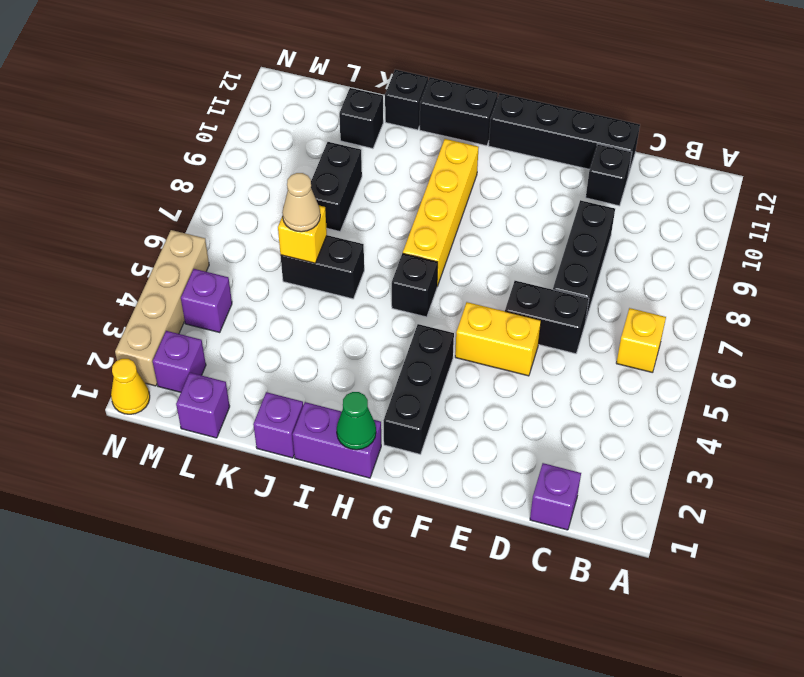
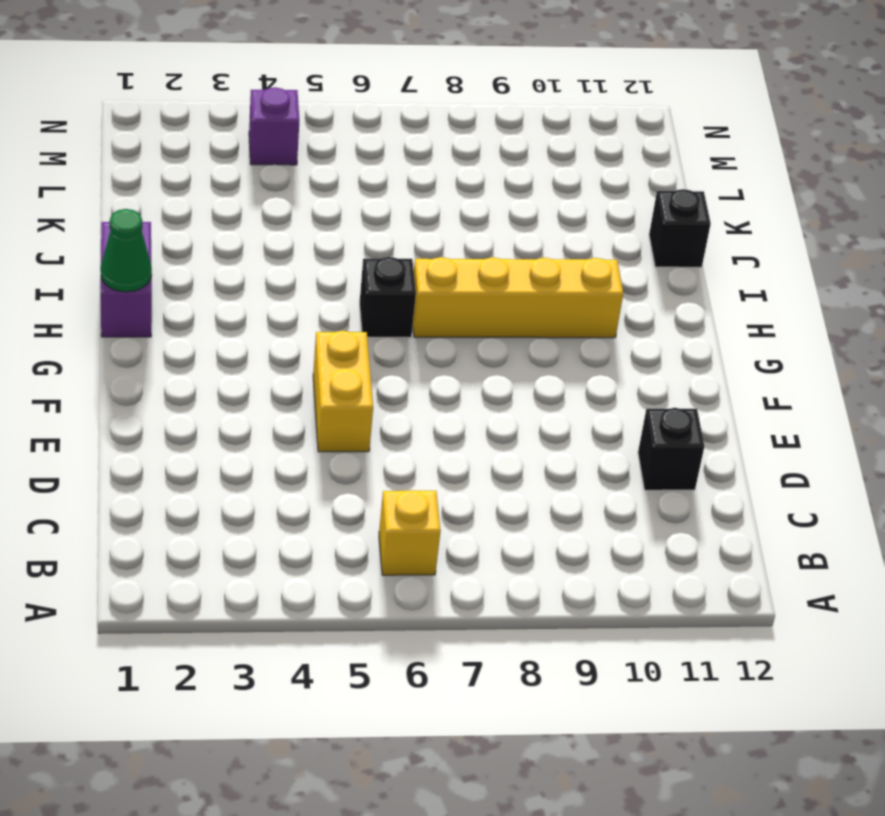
none -> purple brick C1 level 1
none -> black brick D6:E6 level 1
none -> black brick D7:D9 level 1

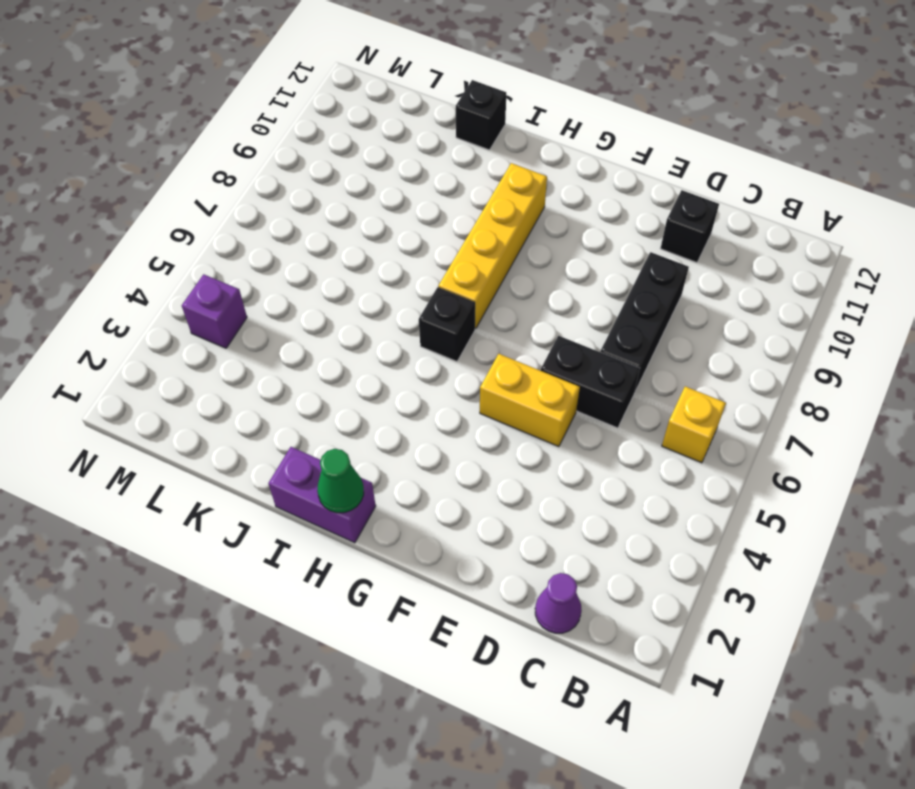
purple cone C1 level 1 -> purple brick C1 level 1
none -> black brick D12:G12 level 1
none -> black brick G2:G4 level 1
none -> black brick H12:I12 level 1

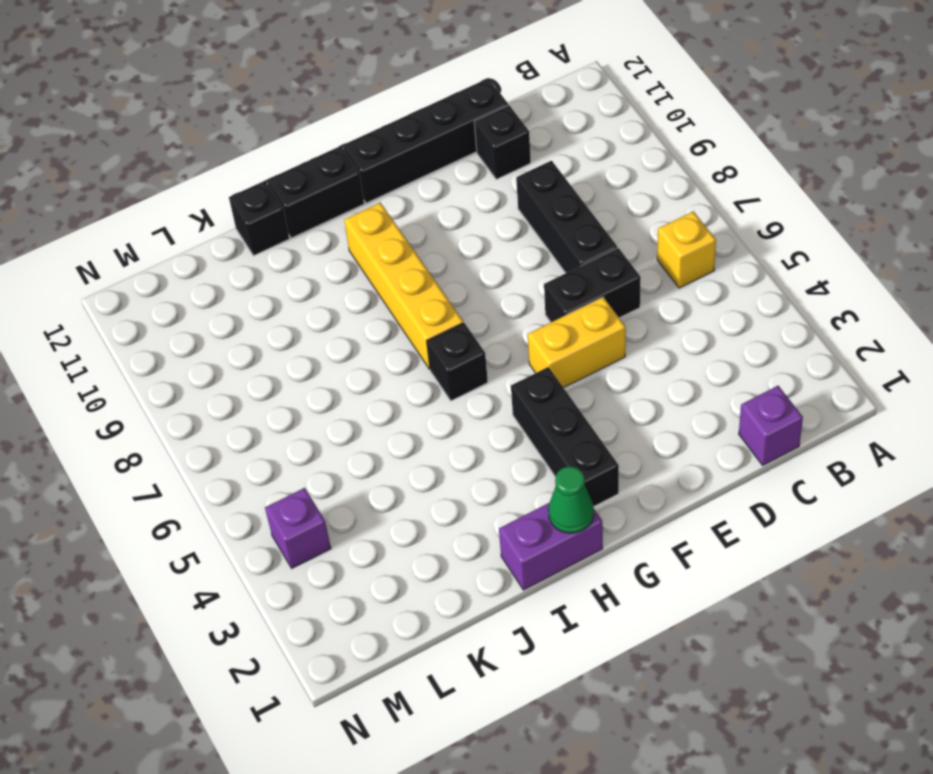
none -> purple brick J1 level 1
none -> black brick J6:K6 level 1
none -> black brick K8:K9 level 1

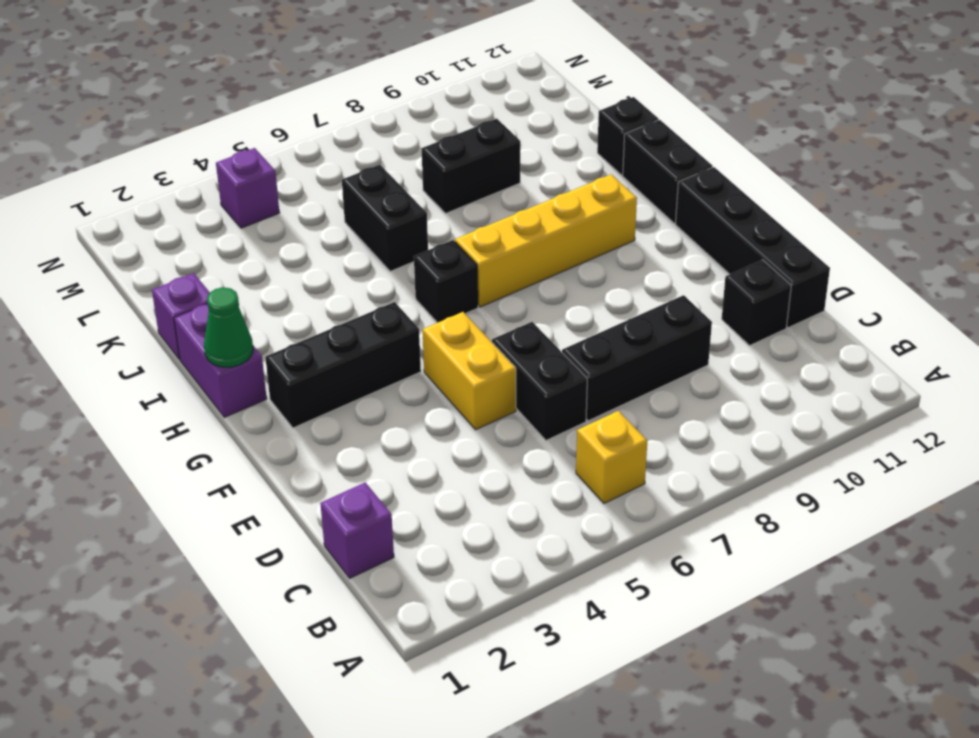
none -> black brick K11 level 1
none -> purple brick L1 level 1
none -> purple brick M2 level 1

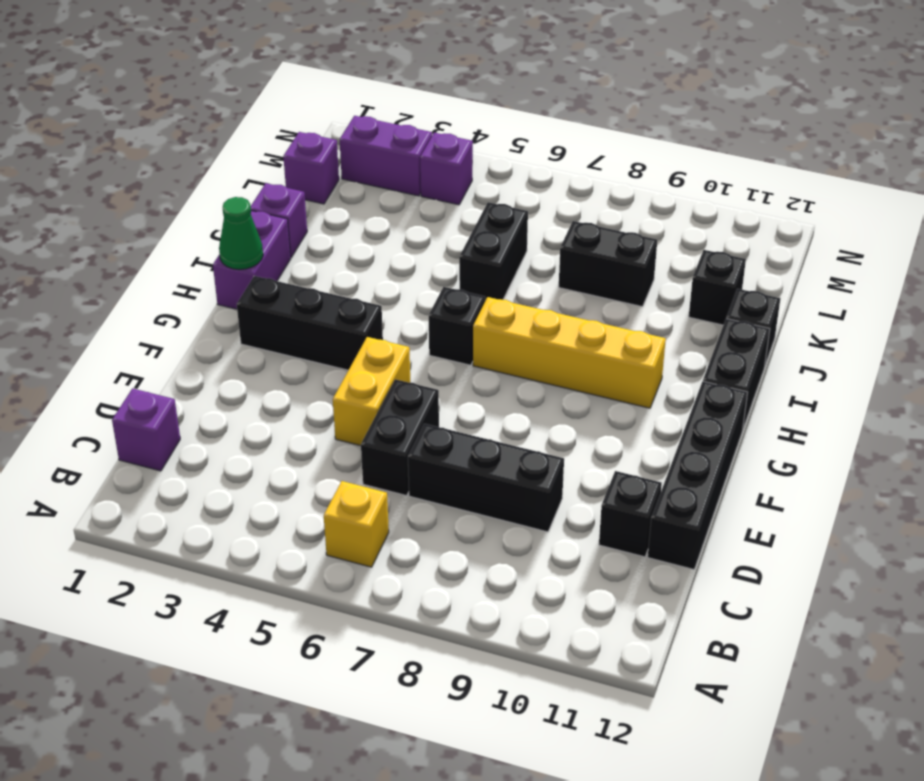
purple brick M2:M3 level 1 -> purple brick M2 level 1
none -> yellow cone N1 level 1
none -> tan brick N2:N5 level 1
none -> yellow brick K6 level 2

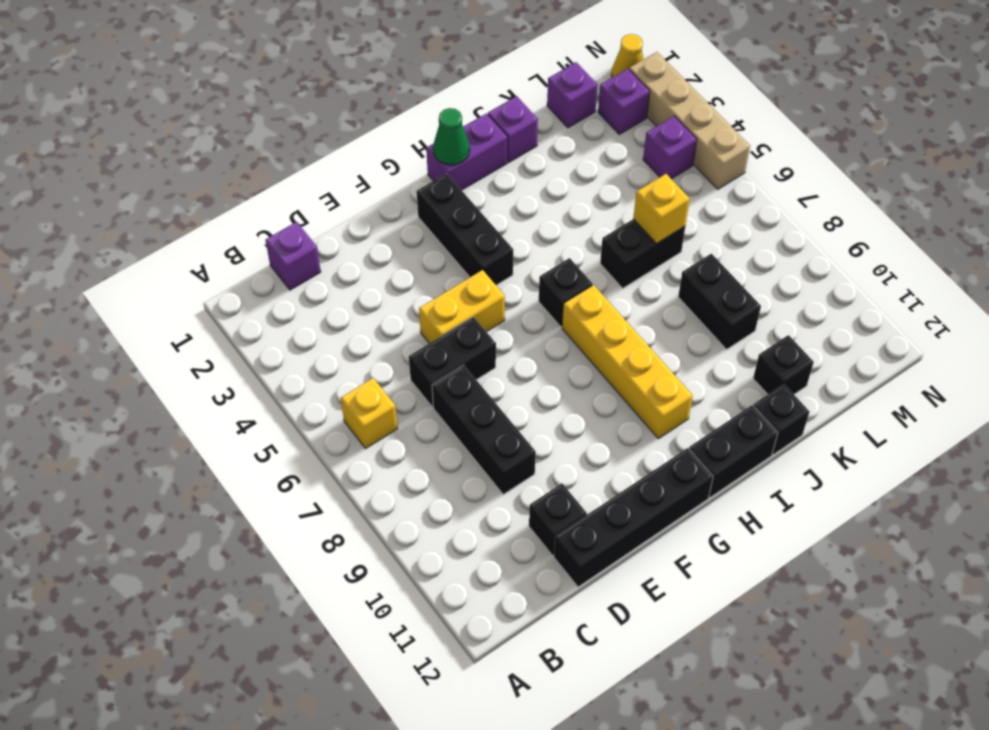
none -> tan cone K6 level 3

